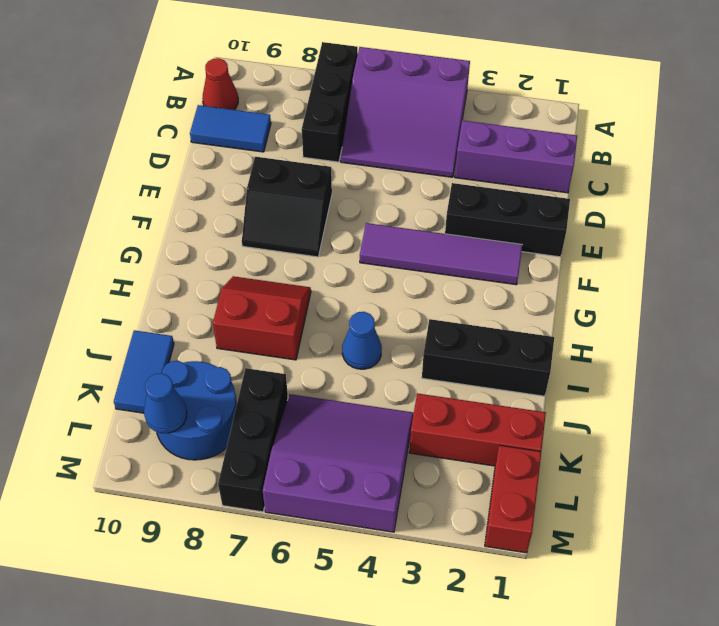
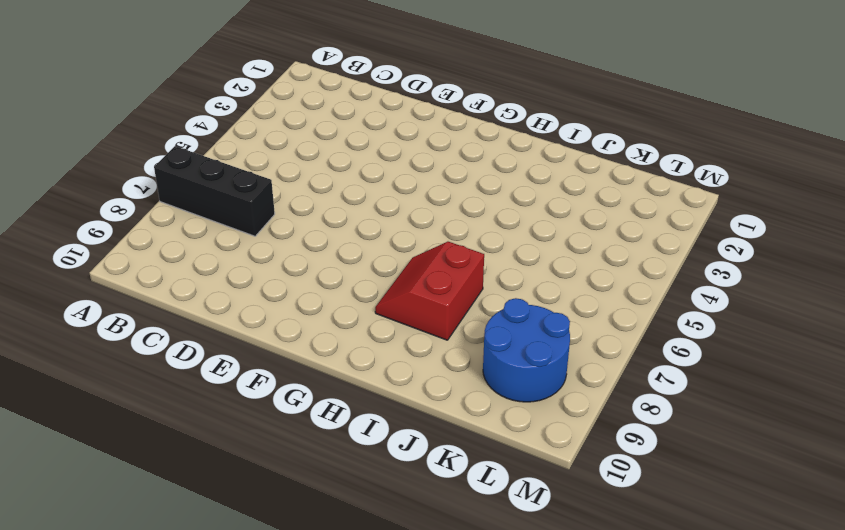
none -> purple slope A4:C6 level 1 top A
none -> red cone B10 level 1
none -> purple brick C1:C3 level 1

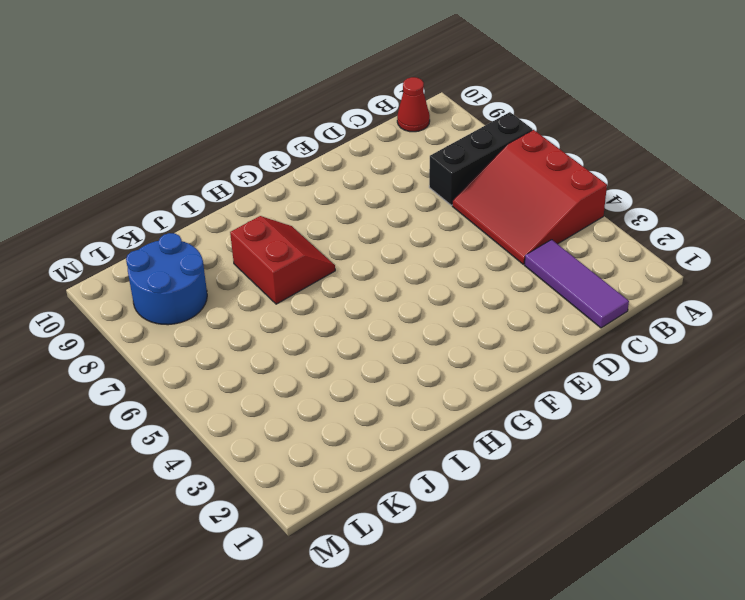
red slope A4:C6 level 1 top A -> purple slope A4:C6 level 1 top A
purple tile C1:C3 level 1 -> purple brick C1:C3 level 1
none -> blue tile C9:C10 level 1
none -> black brick E1:E3 level 1
none -> black slope E7:F8 level 1 top E

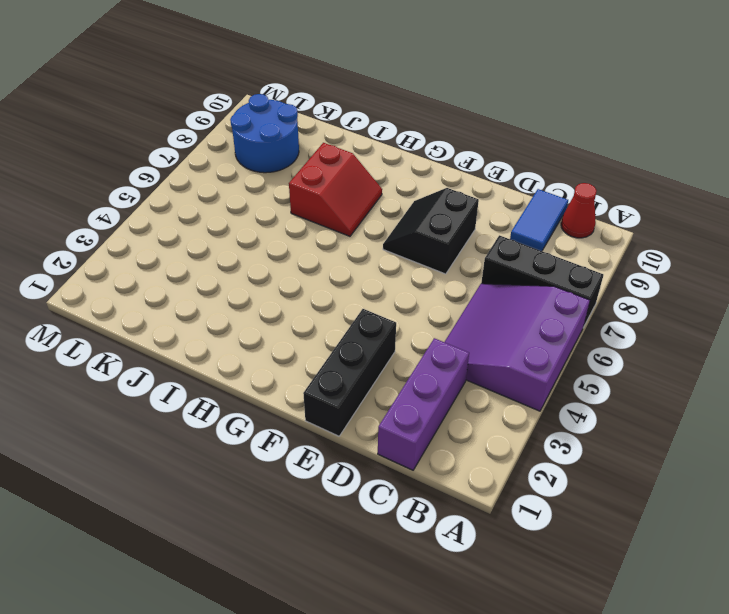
none -> purple tile F2:F5 level 1
none -> black brick I1:I3 level 1
none -> blue cone I5 level 1

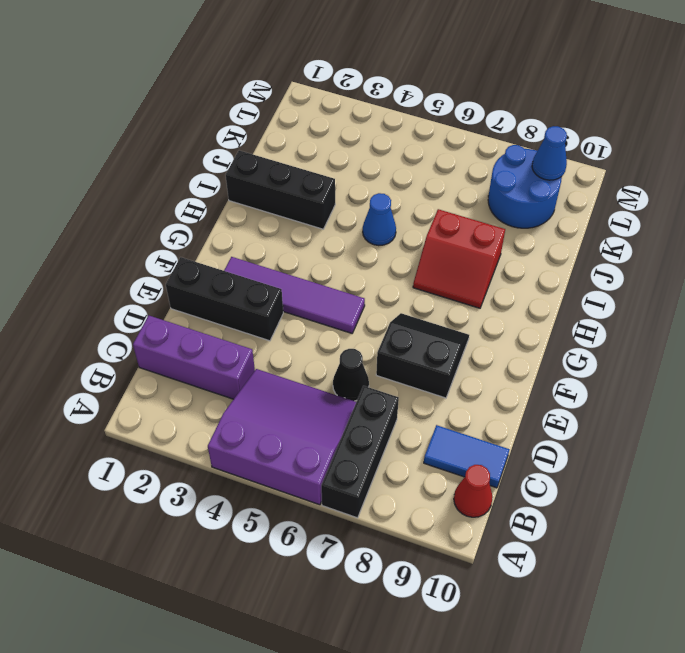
black cone D6 level 1 -> none
none -> blue tile J10:K10 level 1
none -> red brick K1:K3 level 1
none -> purple slope K4:M6 level 1 top M

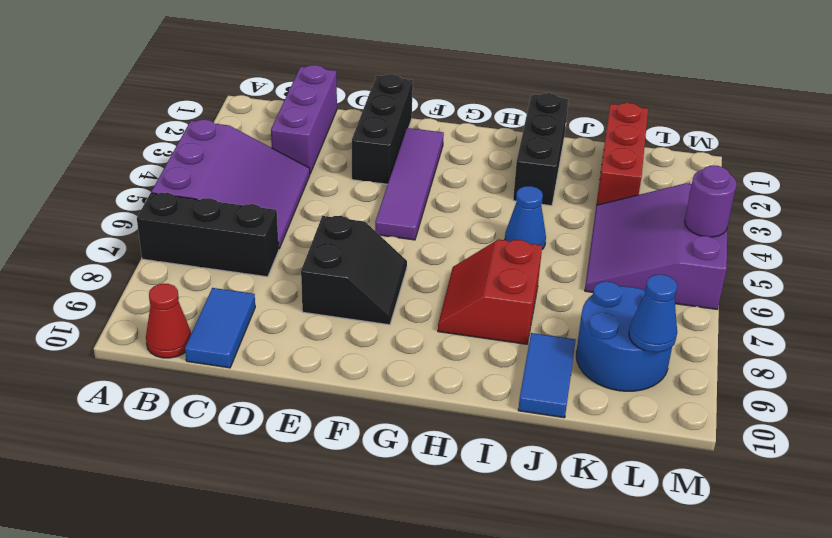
blue tile J9:J10 level 1 -> blue tile J10:K10 level 1
purple round brick M5 level 2 -> none
none -> black brick K7:M7 level 1
none -> red brick L1:M1 level 1

